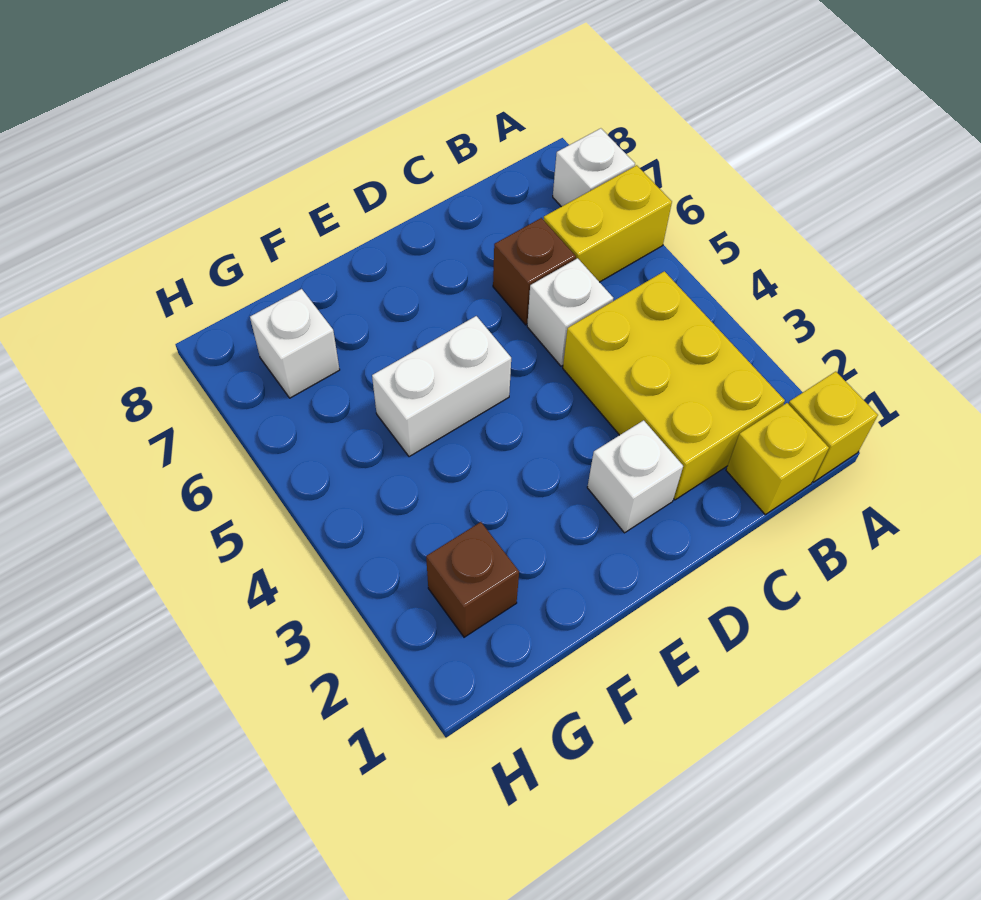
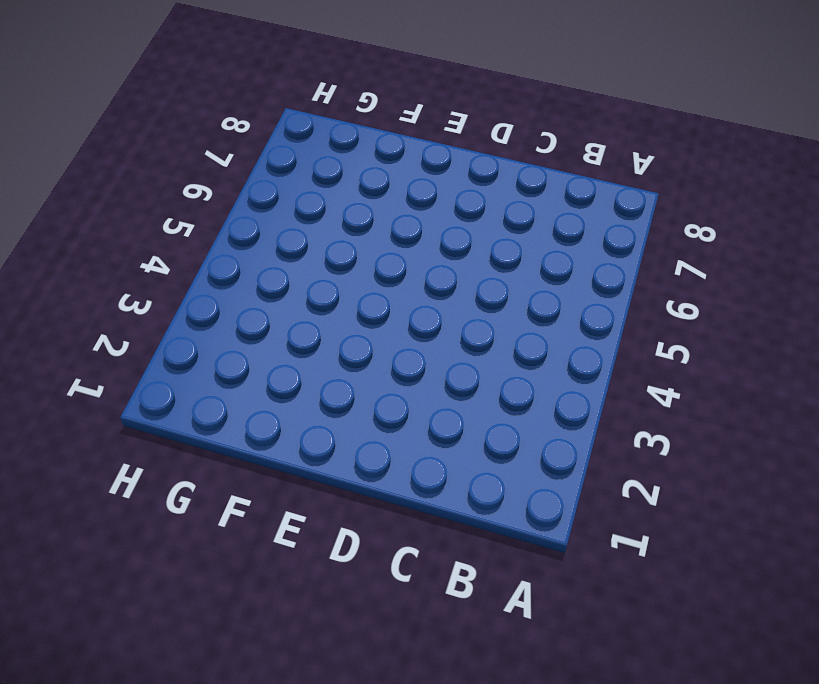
none -> yellow brick A1 level 1
none -> yellow brick A6:B6 level 1

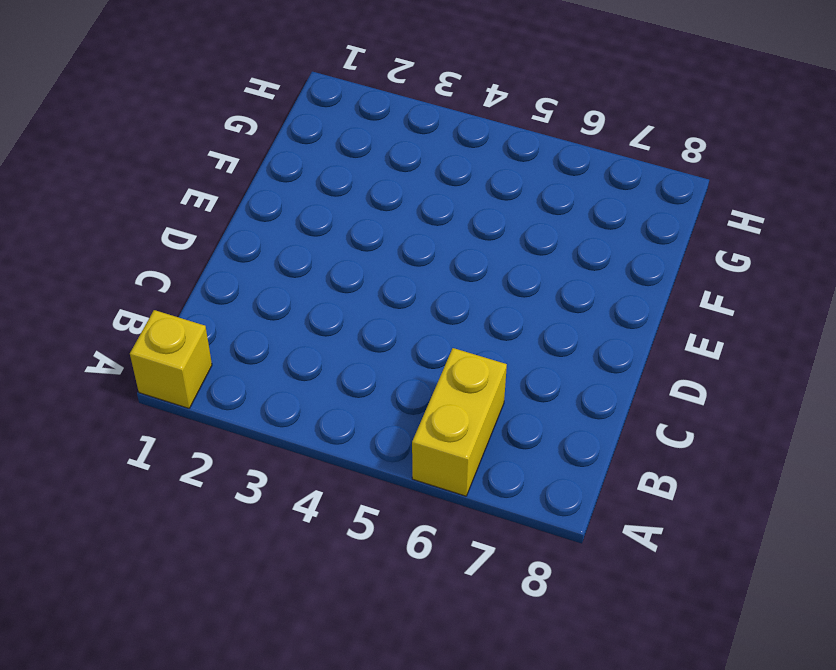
none -> white brick A7 level 1
none -> yellow brick B1 level 1

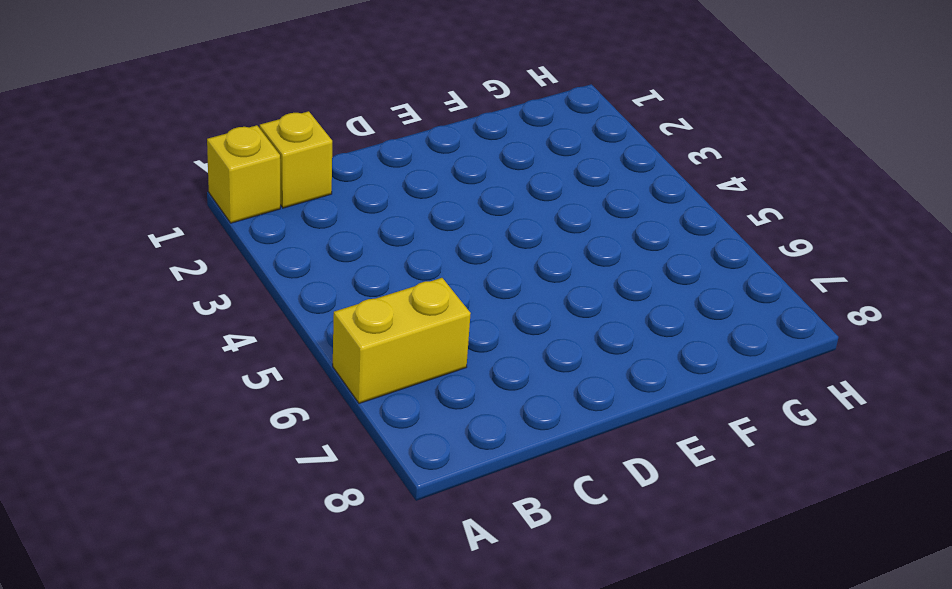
none -> white brick A7 level 1
none -> yellow brick B2:C4 level 1

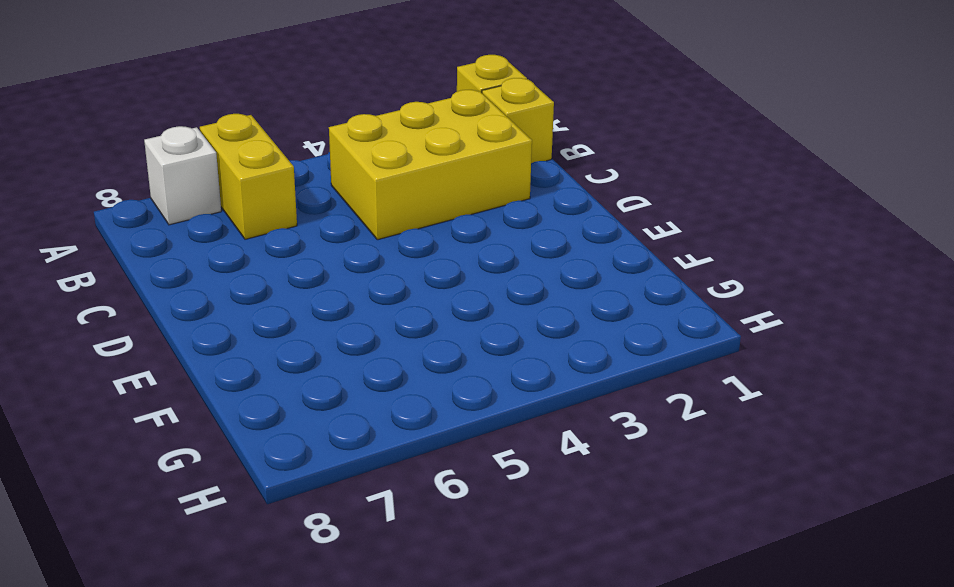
none -> white brick C5 level 1
none -> brown brick C6 level 1

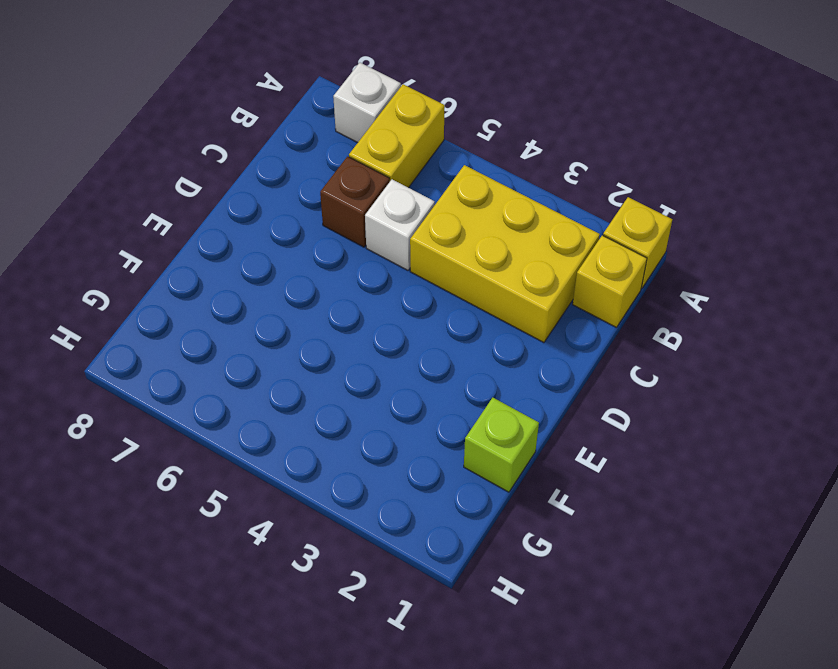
lime brick F1 level 1 -> none
none -> white brick D2 level 1
none -> white brick E5:F5 level 1

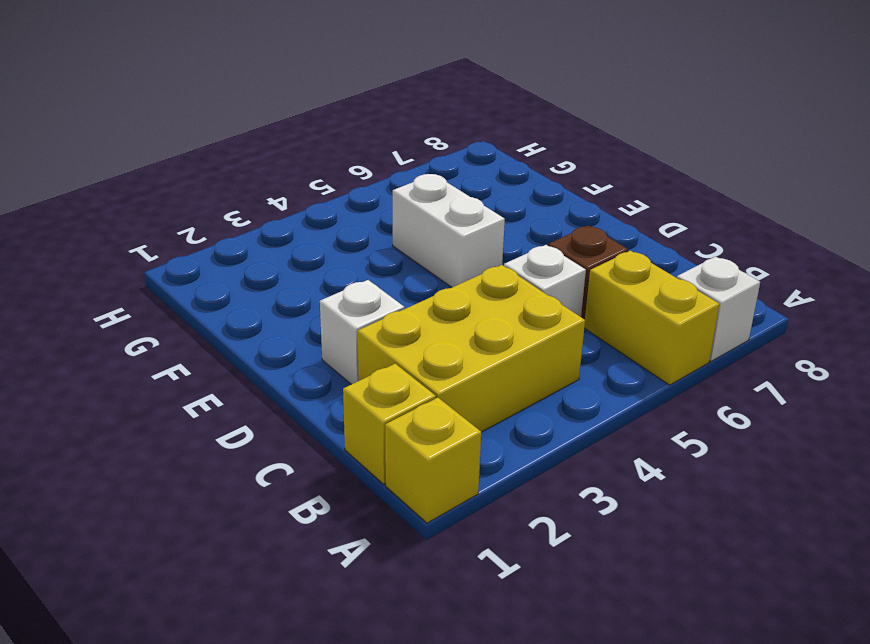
none -> brown brick G2 level 1
none -> white brick G7 level 1

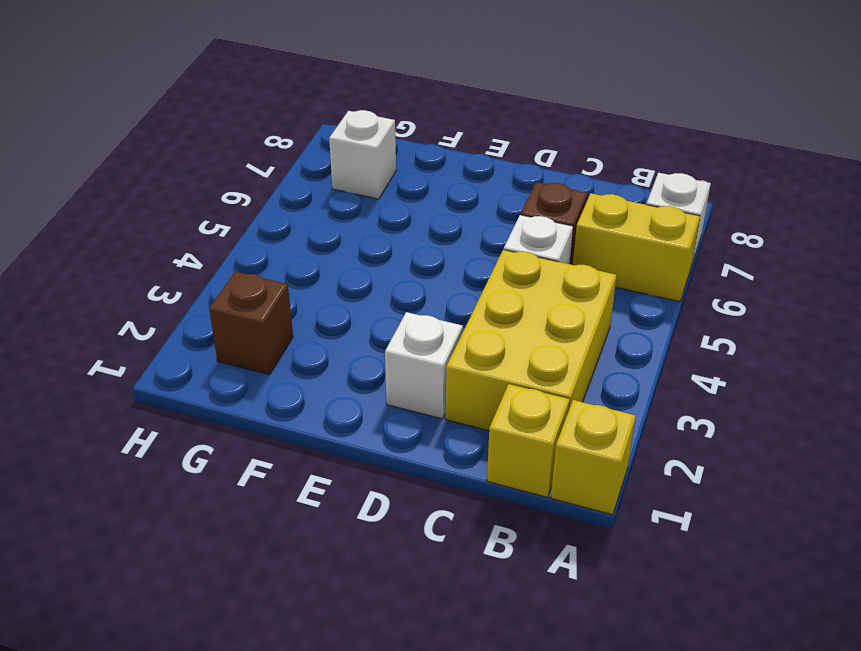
none -> white brick E5:F5 level 1

